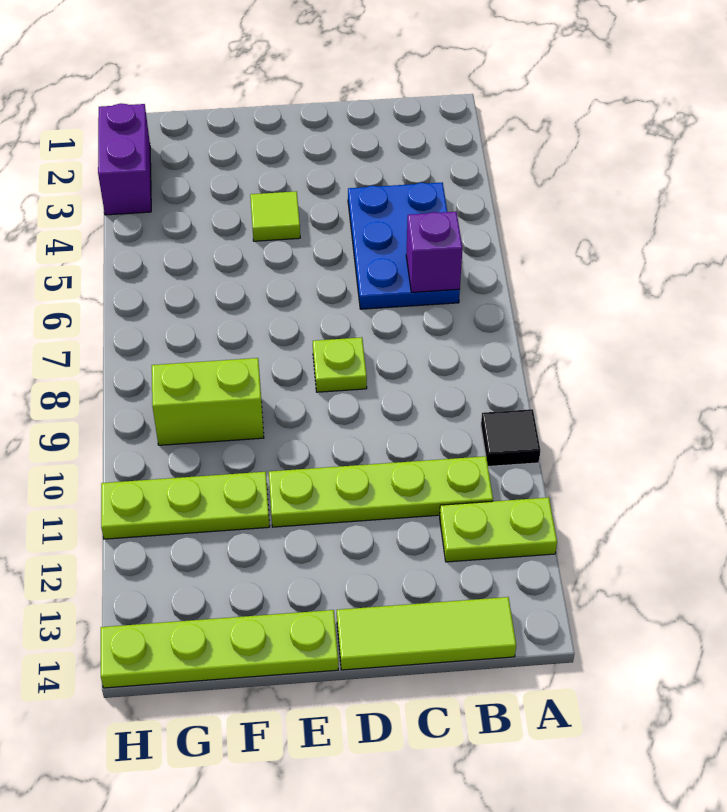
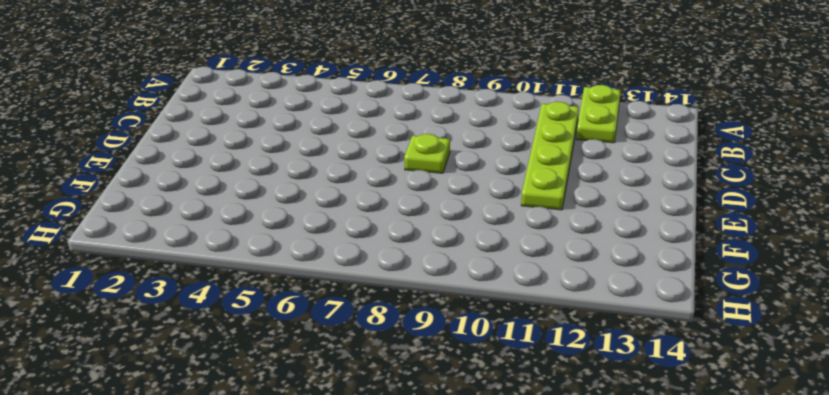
none -> black tile A10 level 1
none -> blue plate B4:C6 level 1
none -> lime tile B14:D14 level 1

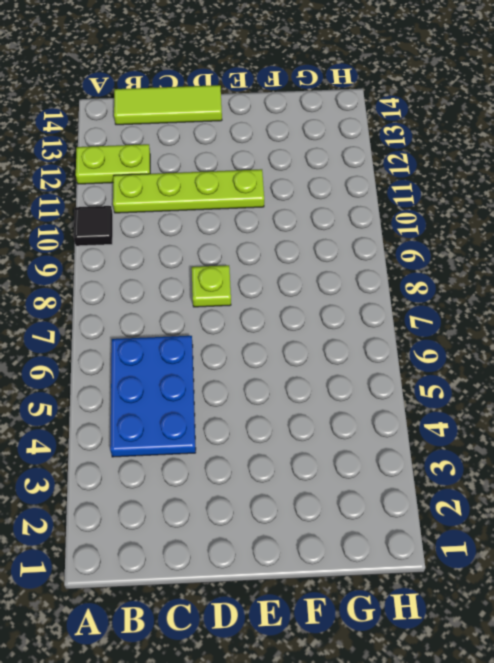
none -> lime tile E4 level 1
none -> lime plate E14:H14 level 1
none -> lime brick F9:G9 level 1

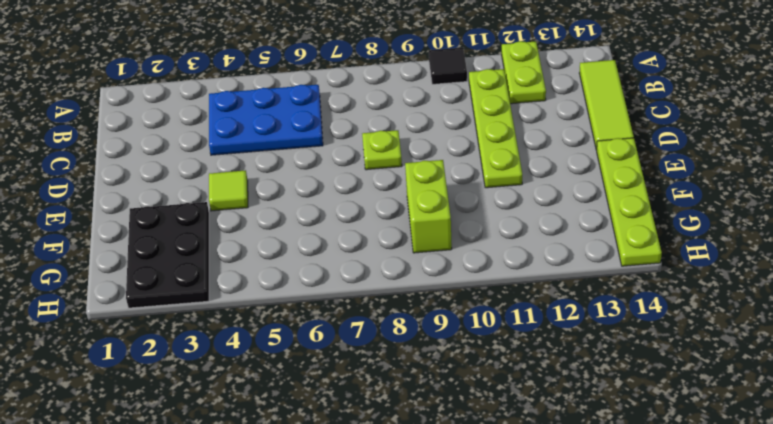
black plate F2:H3 level 1 -> purple brick H2:H3 level 1
none -> lime plate F11:H11 level 1
none -> purple brick B6 level 2

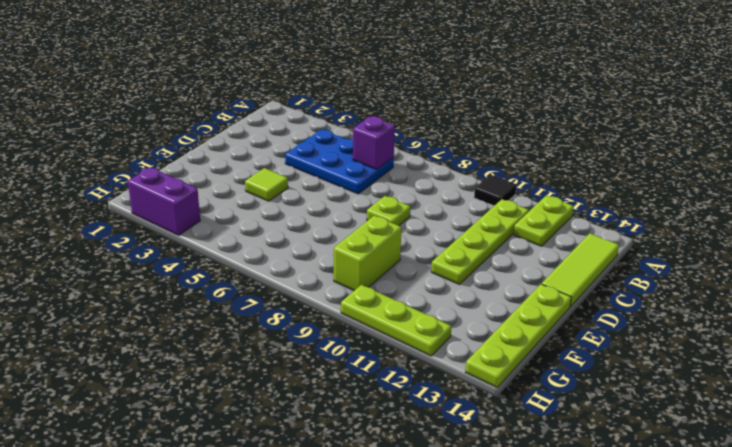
lime plate H10:H12 level 1 -> lime plate F11:H11 level 1

